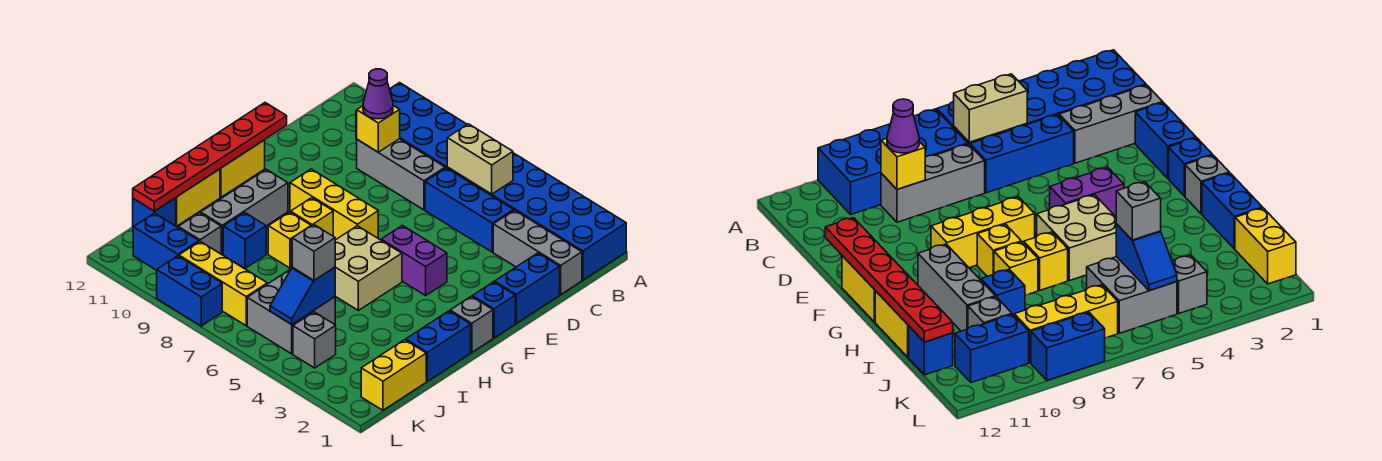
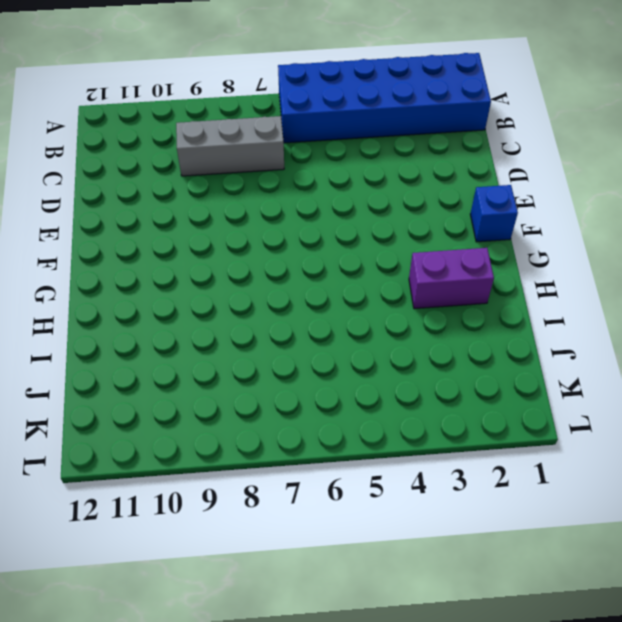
purple brick H2:H3 level 1 -> purple brick F4:F5 level 1
none -> blue brick A7:B10 level 1
none -> grey brick C1:C3 level 1
none -> blue brick C4:C6 level 1
none -> blue brick D1:E1 level 1

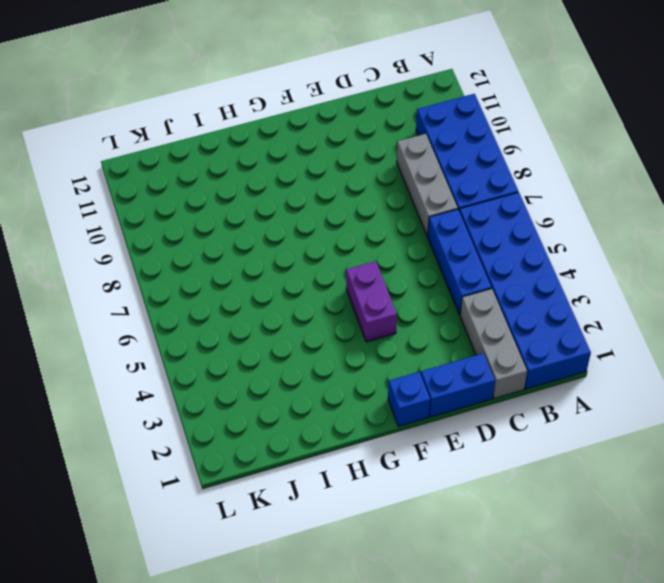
none -> yellow brick F7:F9 level 1
none -> yellow brick F12:G12 level 1
none -> grey brick G1 level 1
none -> tan brick G5:H6 level 1

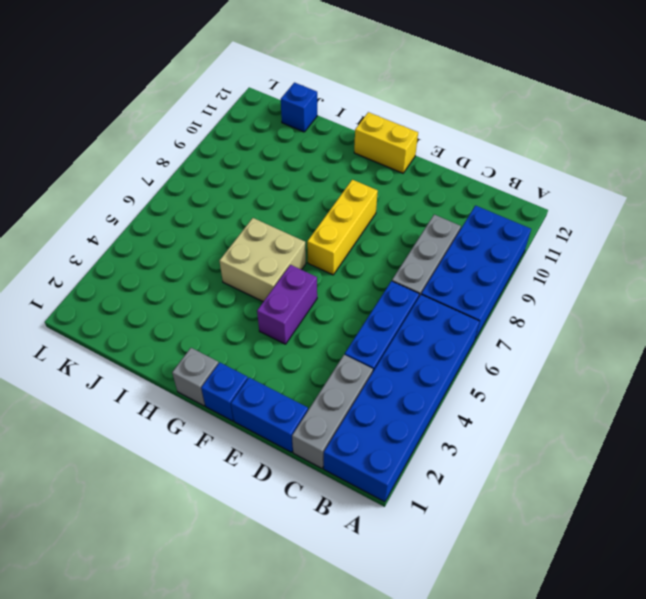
none -> yellow brick G8 level 1
none -> grey brick G10:I10 level 1
none -> blue brick H1:I1 level 1
none -> yellow brick H7 level 1

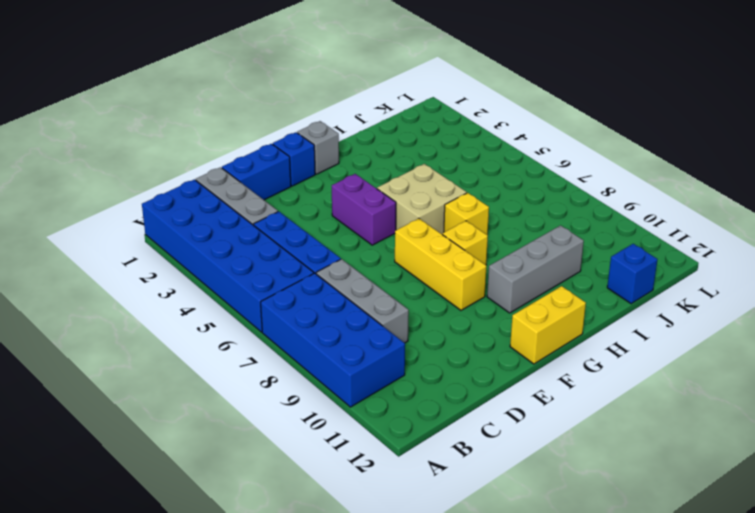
none -> blue brick H1:I1 level 1
none -> yellow brick H8 level 1
none -> yellow brick H12:I12 level 1
none -> blue brick I9 level 1

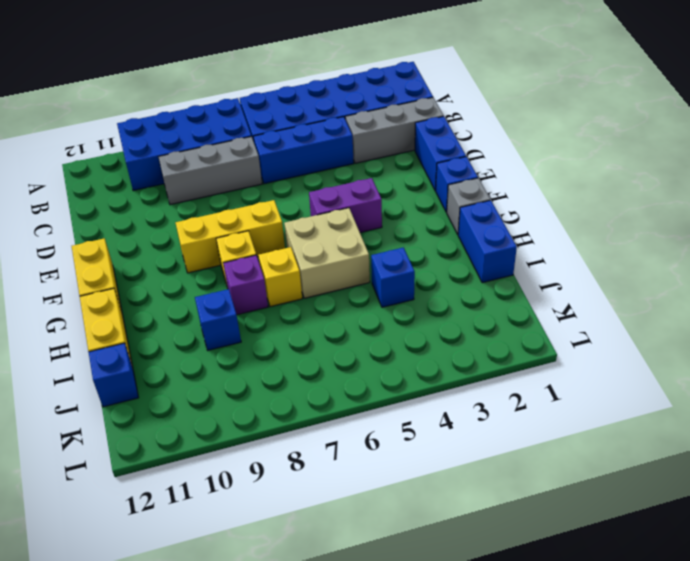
purple brick H8 level 1 -> yellow brick H8 level 1
blue brick I4 level 1 -> none
none -> grey brick G10:I10 level 1
none -> yellow brick J1:K1 level 1
none -> grey brick J5:K6 level 1
none -> grey brick J10 level 1

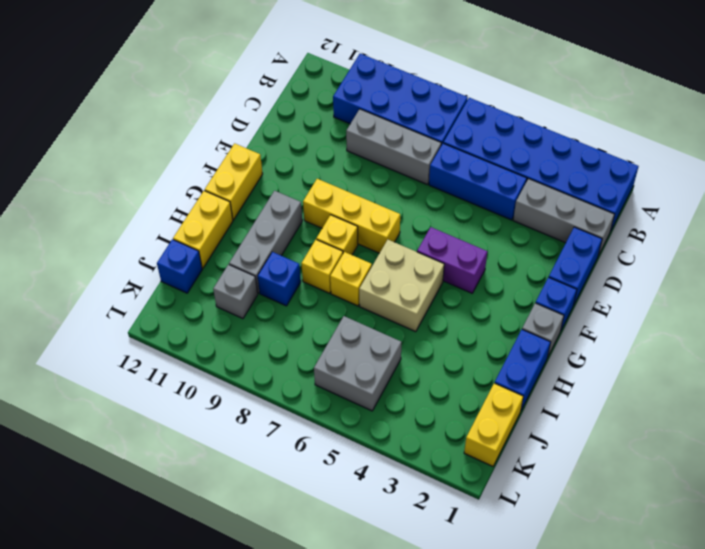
none -> grey brick K4 level 1
none -> yellow brick K7:K9 level 1
none -> blue brick K10:K11 level 1
none -> blue brick L8:L9 level 1

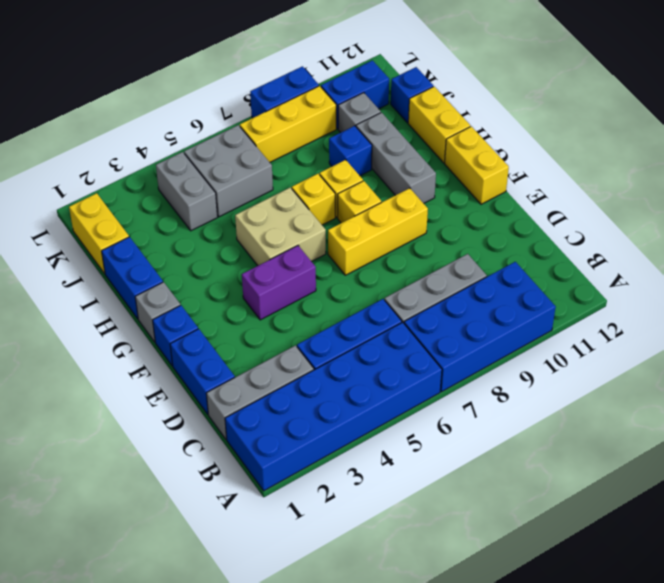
grey brick J4:K4 level 1 -> grey brick K4 level 1
none -> tan brick B5:B6 level 2
none -> yellow brick C9 level 2
none -> red plate E12:J12 level 2
none -> blue slope J5:K5 level 2 top J

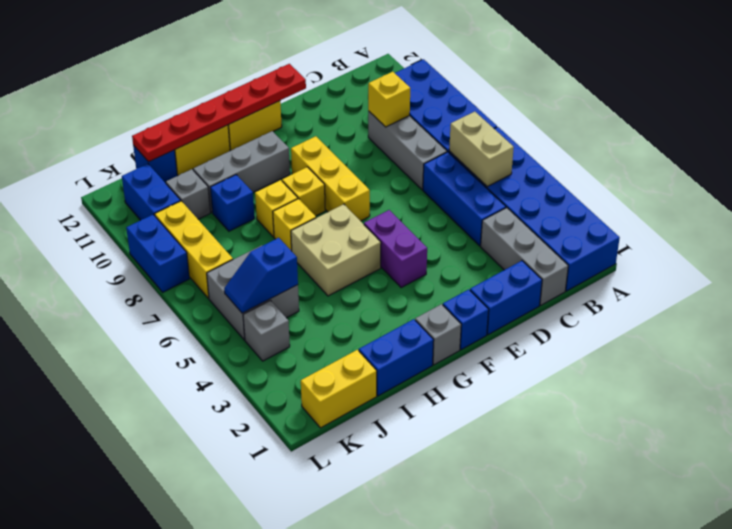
none -> purple cone C9 level 3
none -> grey brick J5 level 3

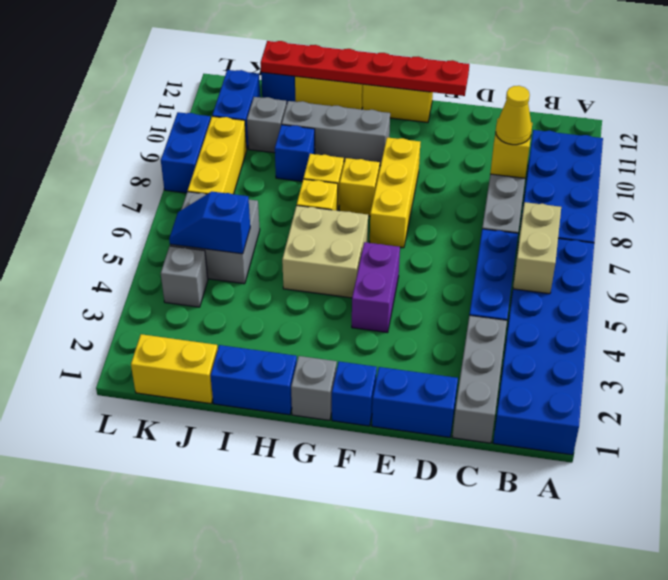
yellow cone C9 level 3 -> purple cone C9 level 3
none -> grey brick J5 level 3

